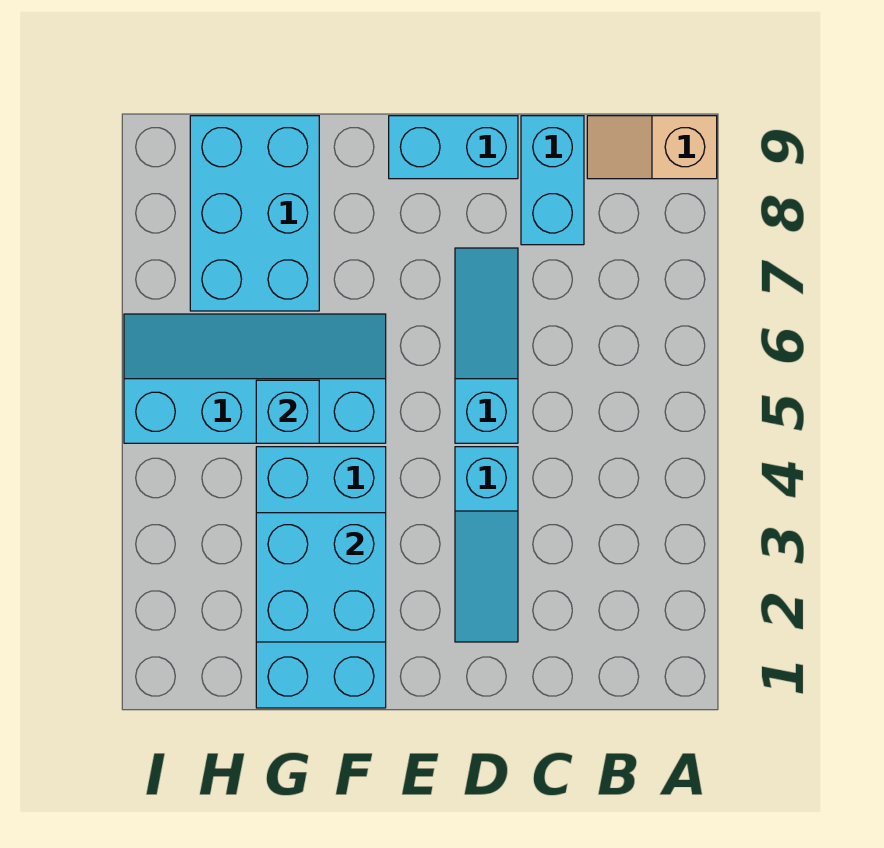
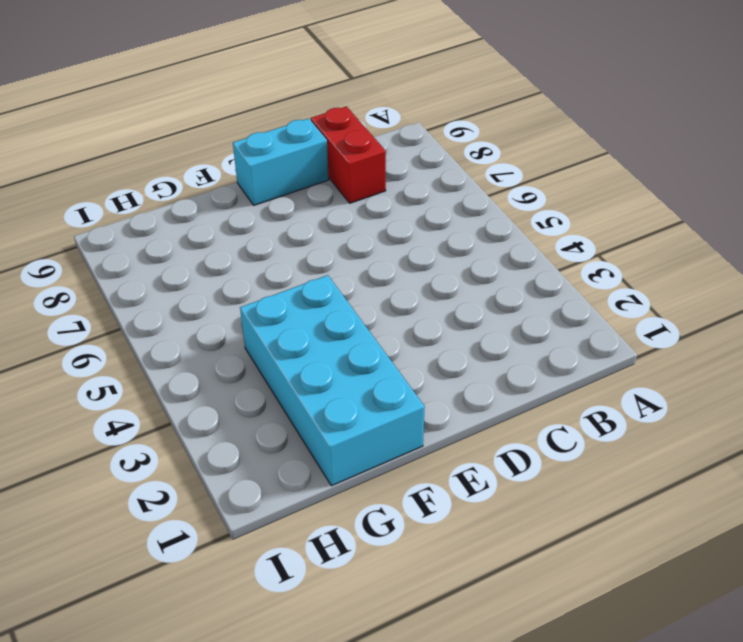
red brick C8:C9 level 1 -> cyan brick C8:C9 level 1
none -> tan slope A9:B9 level 1 top A
none -> cyan slope D2:D4 level 1 top 4

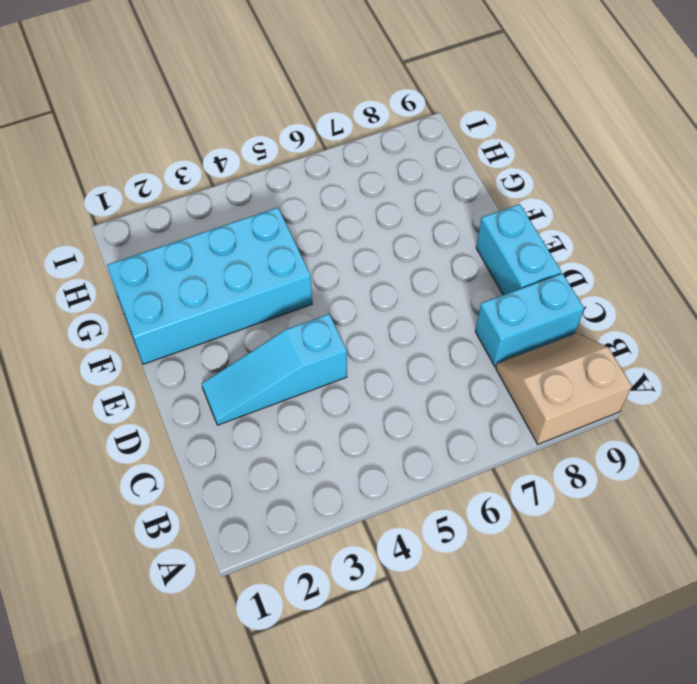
tan slope A8:B9 level 1 top A -> tan slope A9:B9 level 1 top A
none -> cyan slope D5:D7 level 1 top 5
none -> cyan slope F5:I6 level 1 top 5

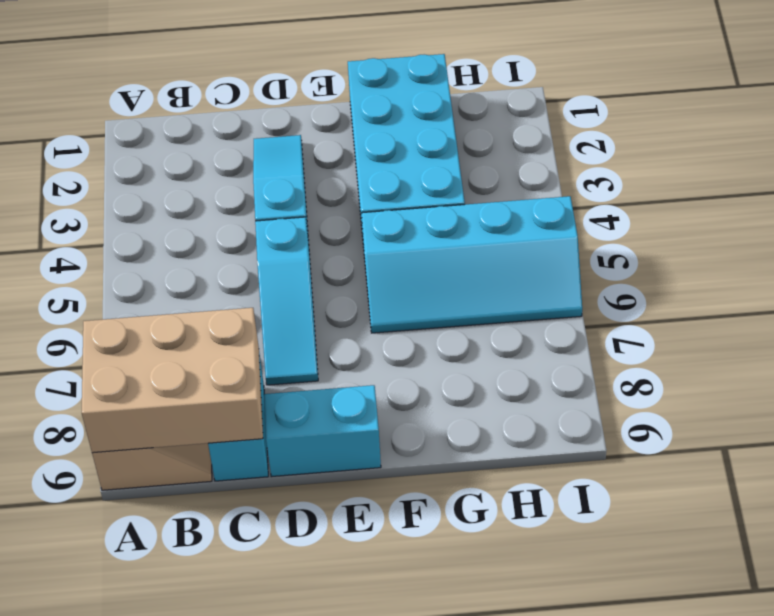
tan brick A8:C9 level 2 -> none
none -> cyan brick G7:H9 level 1
none -> cyan brick F2:G3 level 2

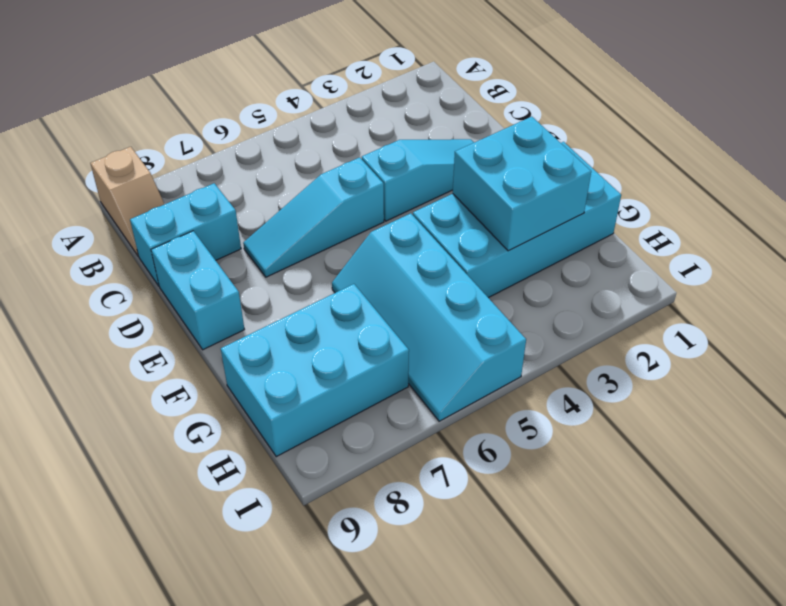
none -> cyan brick G5 level 2

